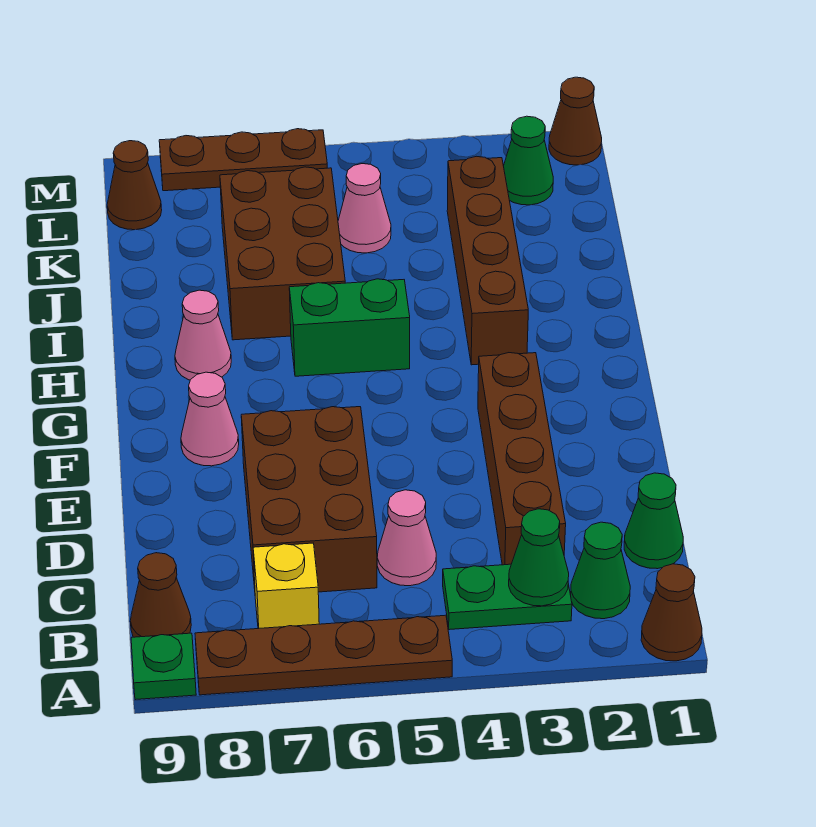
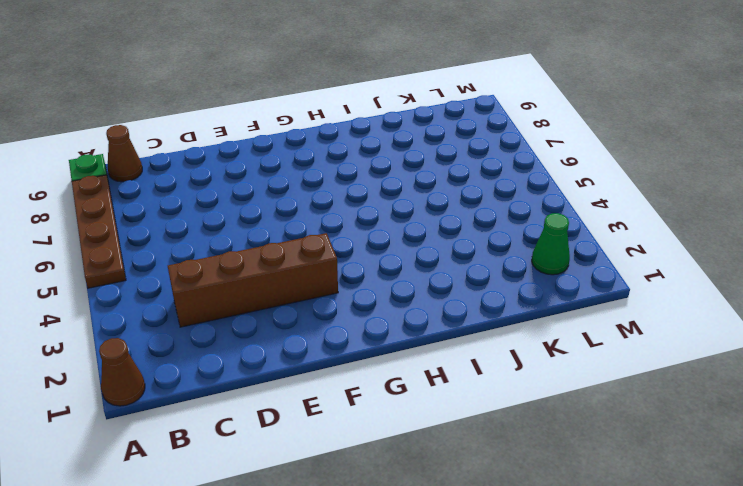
none -> green cone B2 level 1
none -> green plate B3:B4 level 1
none -> yellow brick B7 level 1

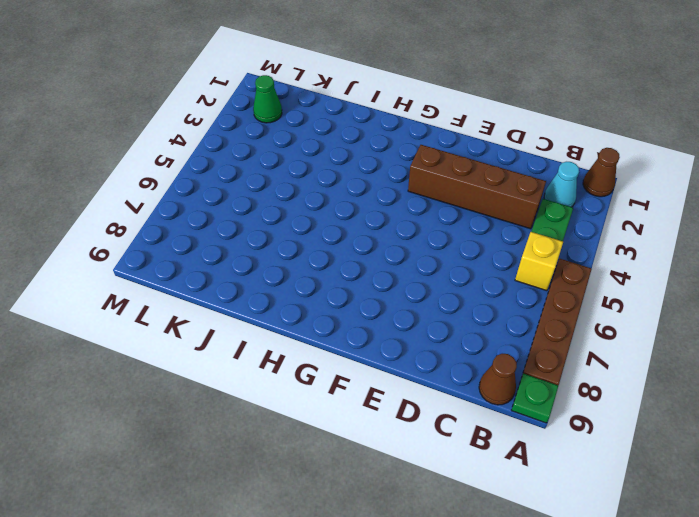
cyan cone B2 level 1 -> green cone B2 level 1
yellow brick B5 level 1 -> yellow brick B7 level 1
none -> green cone C1 level 1
none -> pink cone C5 level 1
none -> brown brick C6:E7 level 1

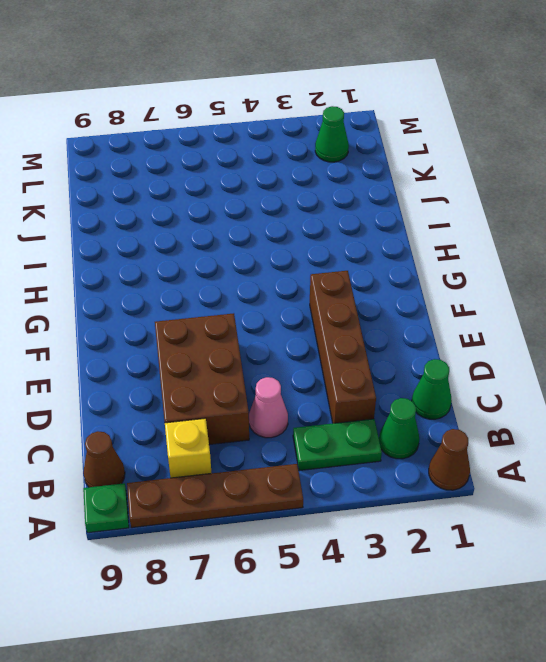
none -> pink cone F8 level 1
none -> brown brick H3:K3 level 1
none -> green brick H5:H6 level 1

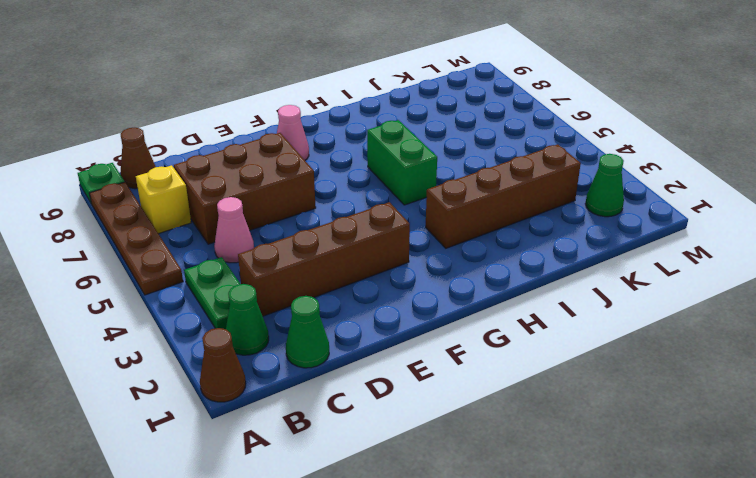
none -> pink cone H8 level 1
none -> brown brick I6:K7 level 1
none -> pink cone K5 level 1

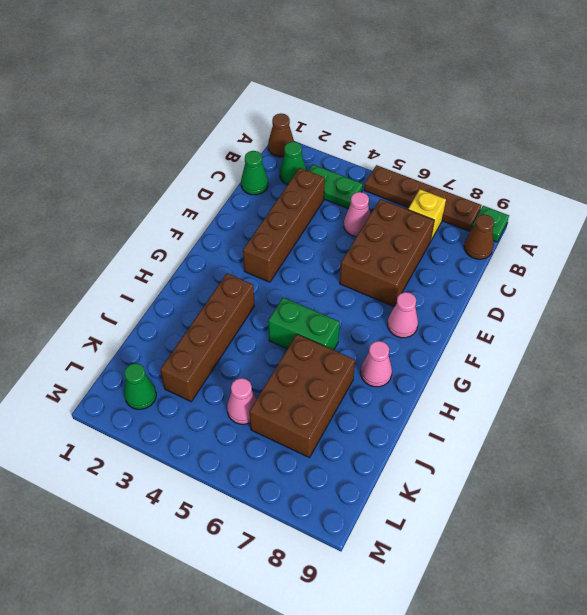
none -> brown cone L9 level 1
none -> brown cone M1 level 1
none -> brown plate M6:M8 level 1

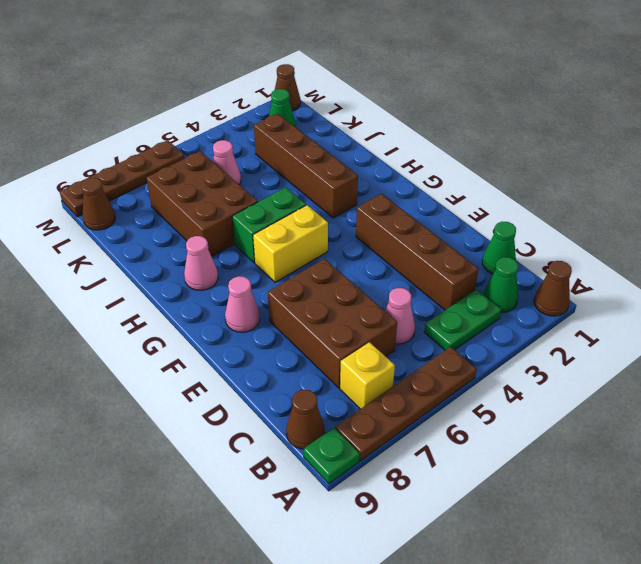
yellow brick G5:G6 level 1 -> none
brown plate M6:M9 level 1 -> brown plate M6:M8 level 1
none -> green cone B3 level 2

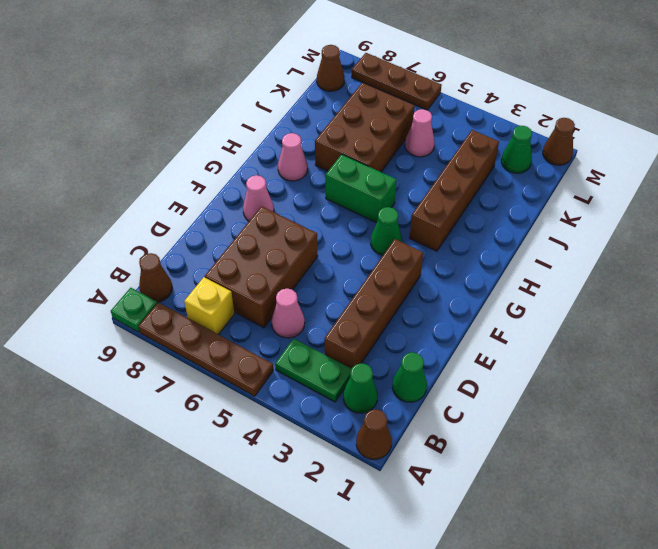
green cone G4 level 1 -> green cone B3 level 2

